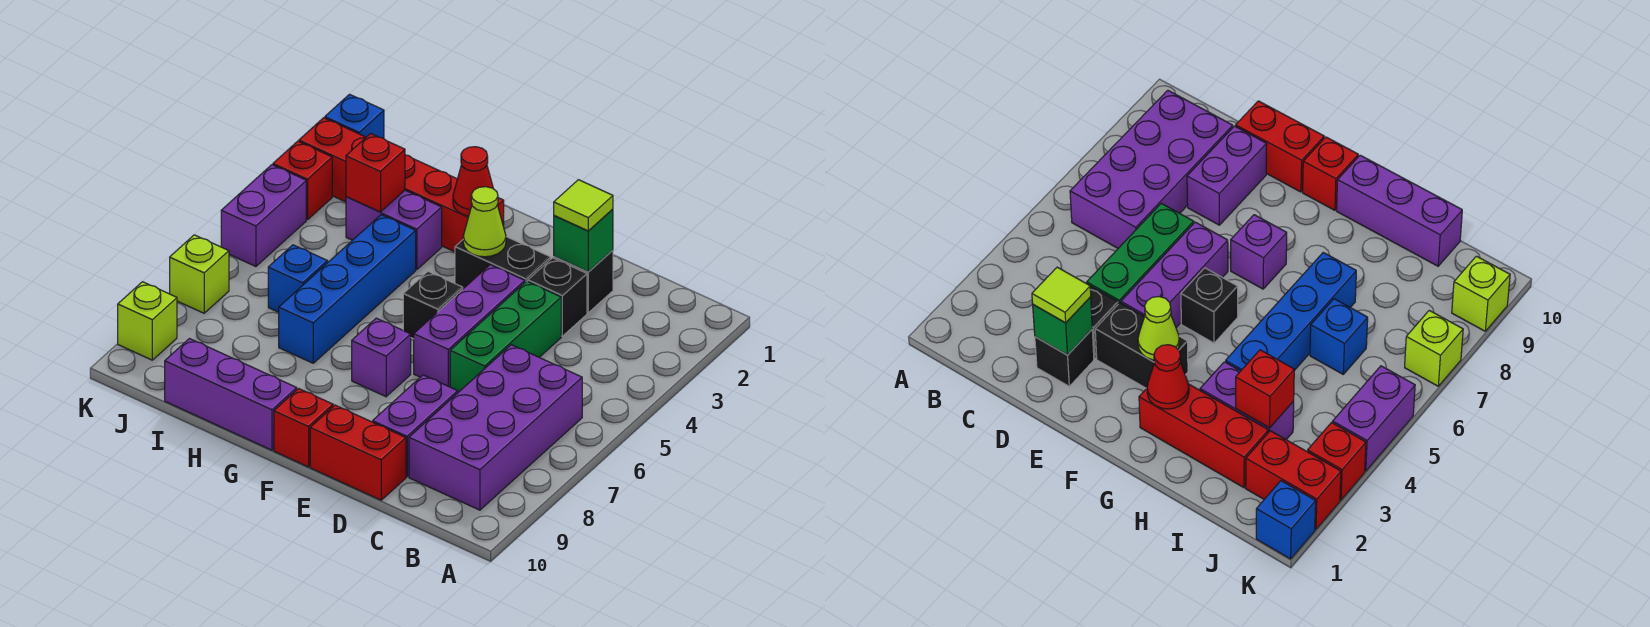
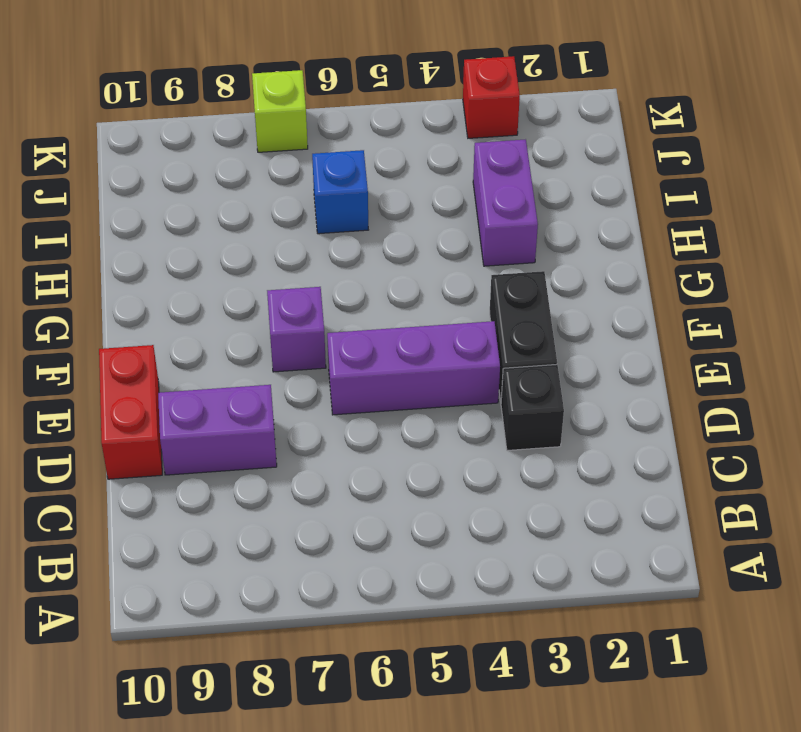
none -> purple brick B6:C9 level 1
none -> black brick D2 level 1
none -> green brick D4:D6 level 1

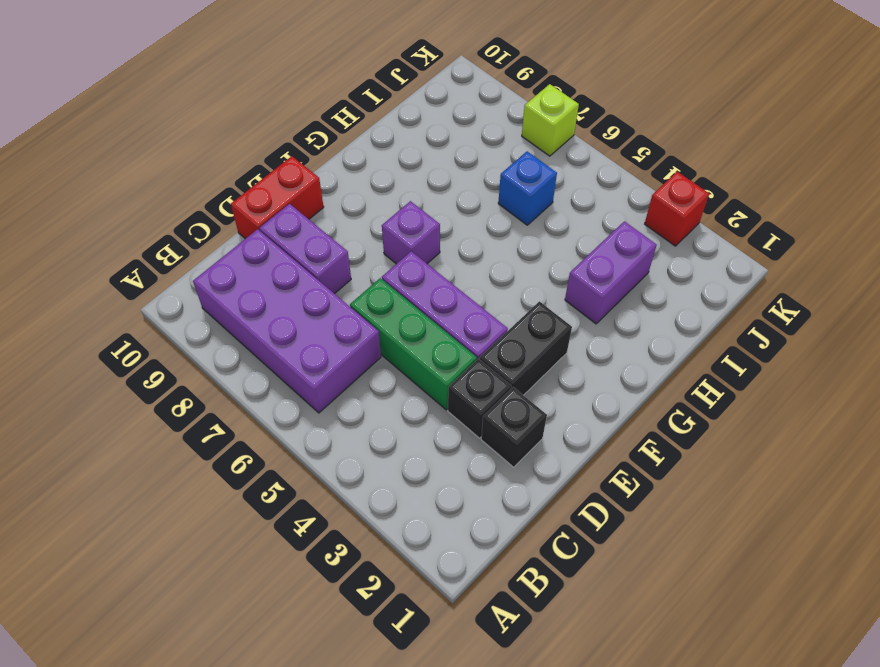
none -> black brick F5 level 1
none -> red brick F10 level 1
none -> red brick G2:I2 level 1

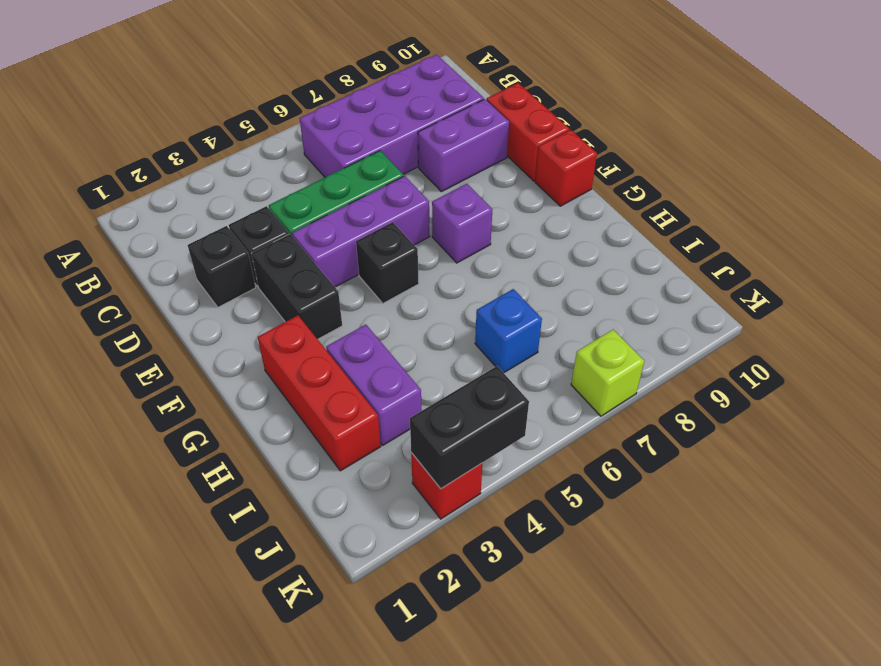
black brick K3:K4 level 2 -> none
none -> purple brick G10:I10 level 1
none -> blue brick H4:H7 level 1
none -> red brick J2:K2 level 1

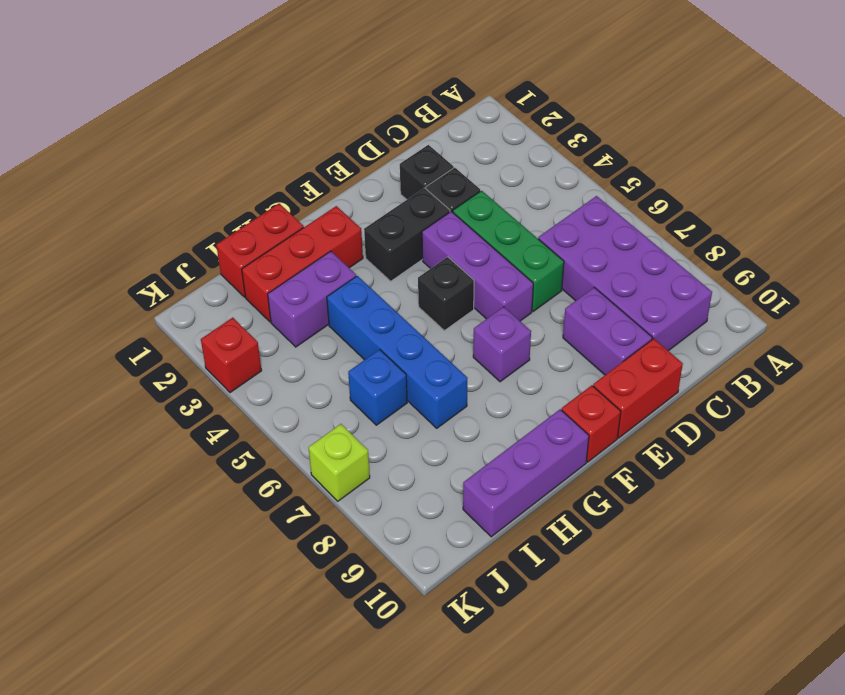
red brick H1:I1 level 1 -> red brick J2:K2 level 1
none -> blue brick K1 level 1
none -> purple brick K4:K5 level 1
none -> lime brick K9 level 1

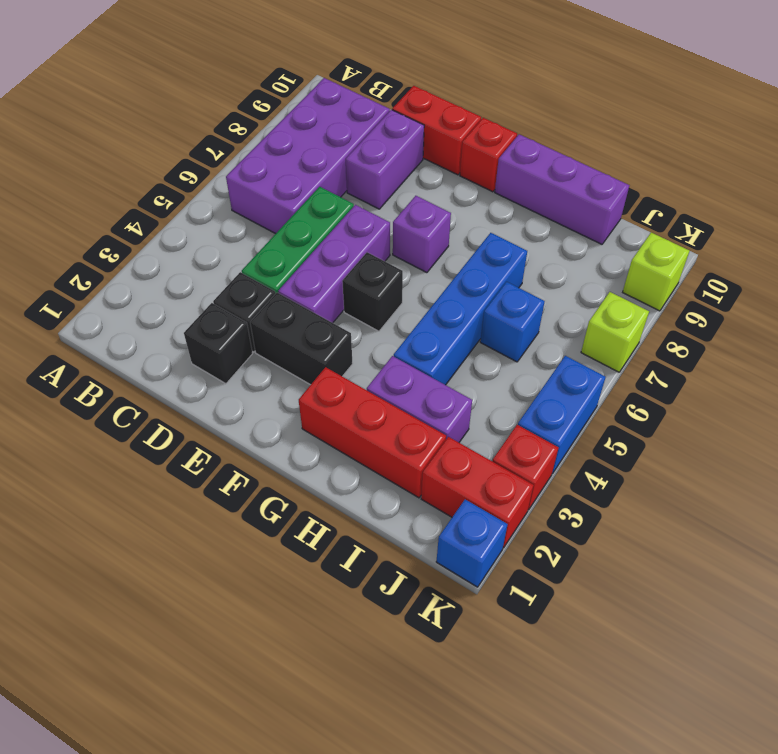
blue brick K4:K5 level 1 -> purple brick K4:K5 level 1
none -> green brick D2 level 2
none -> lime cone F3 level 2
none -> red cone G2 level 2

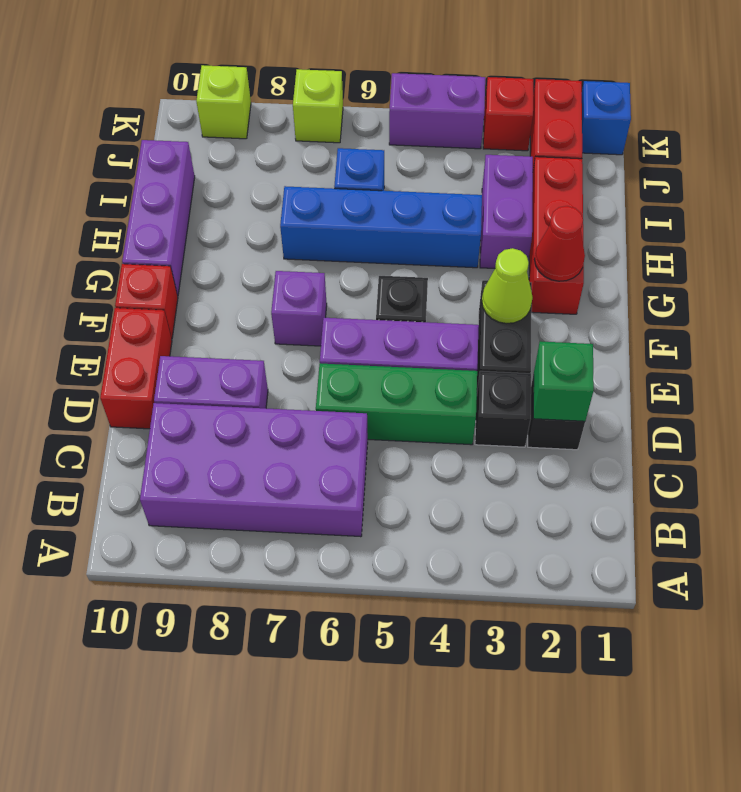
none -> red brick I3 level 2
none -> lime tile D2 level 3

